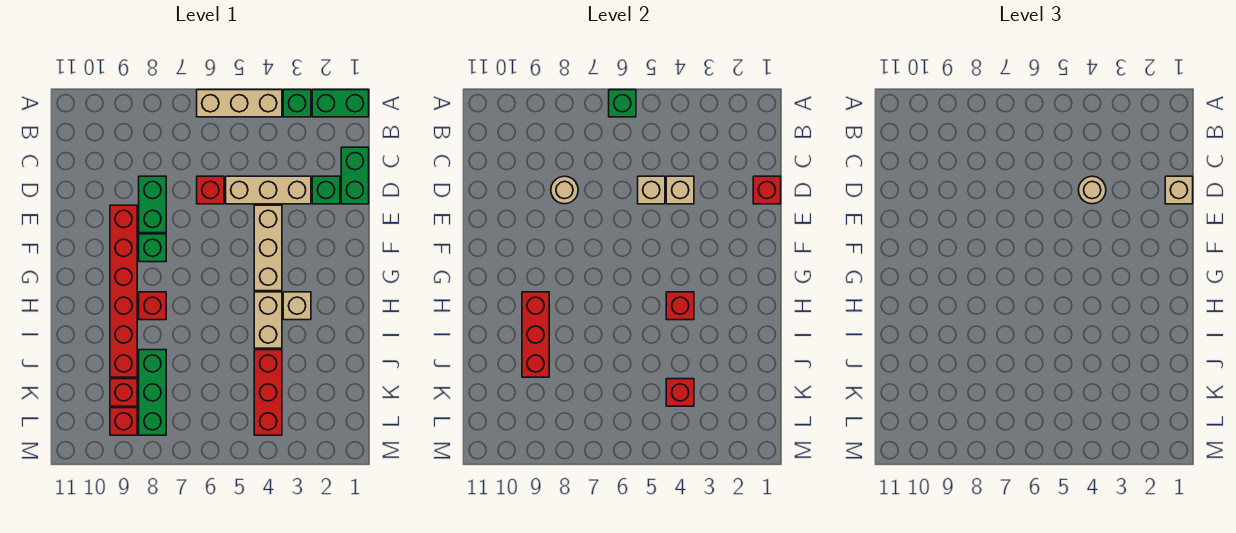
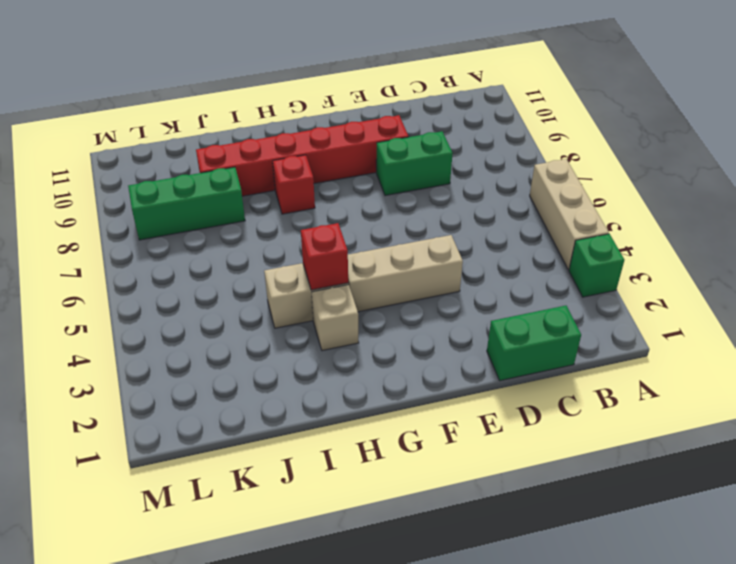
none -> green brick A1:A2 level 1
none -> green brick D2 level 1
none -> tan brick D3:D5 level 1

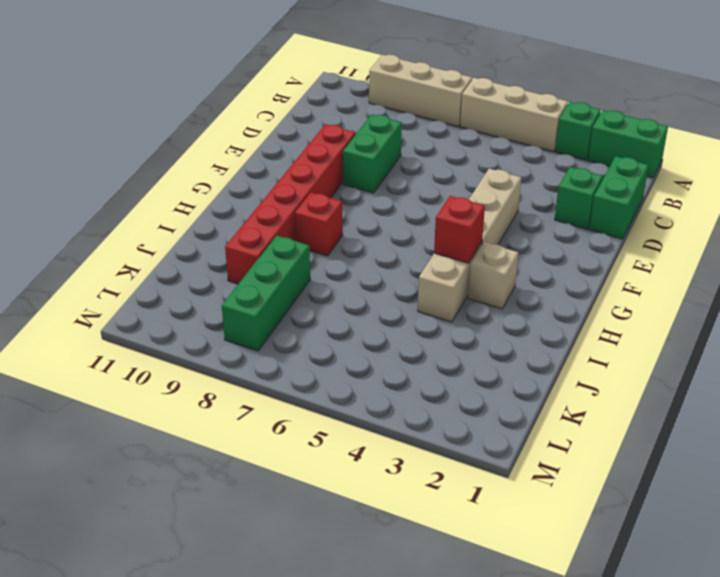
tan brick A7:A9 level 1 -> tan brick D3:D5 level 1
none -> red brick D6 level 1
none -> green brick F8 level 1
none -> red brick J4:L4 level 1

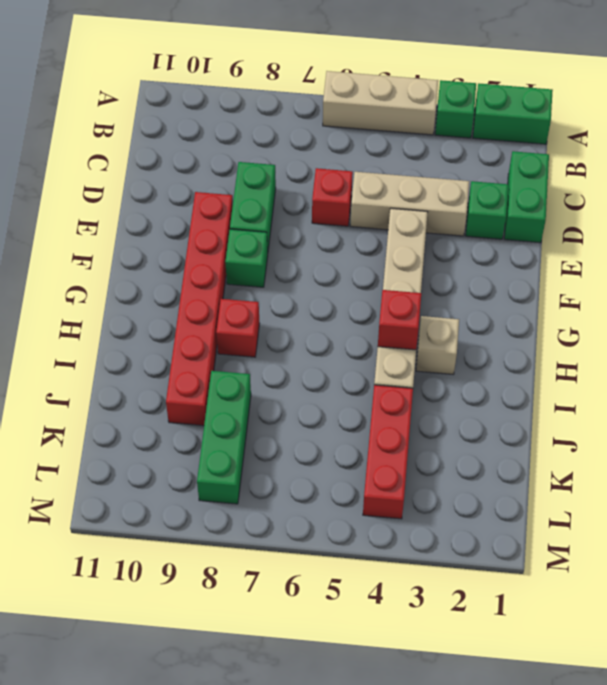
none -> red brick K9 level 1
none -> red brick L9 level 1
none -> green brick A6 level 2

